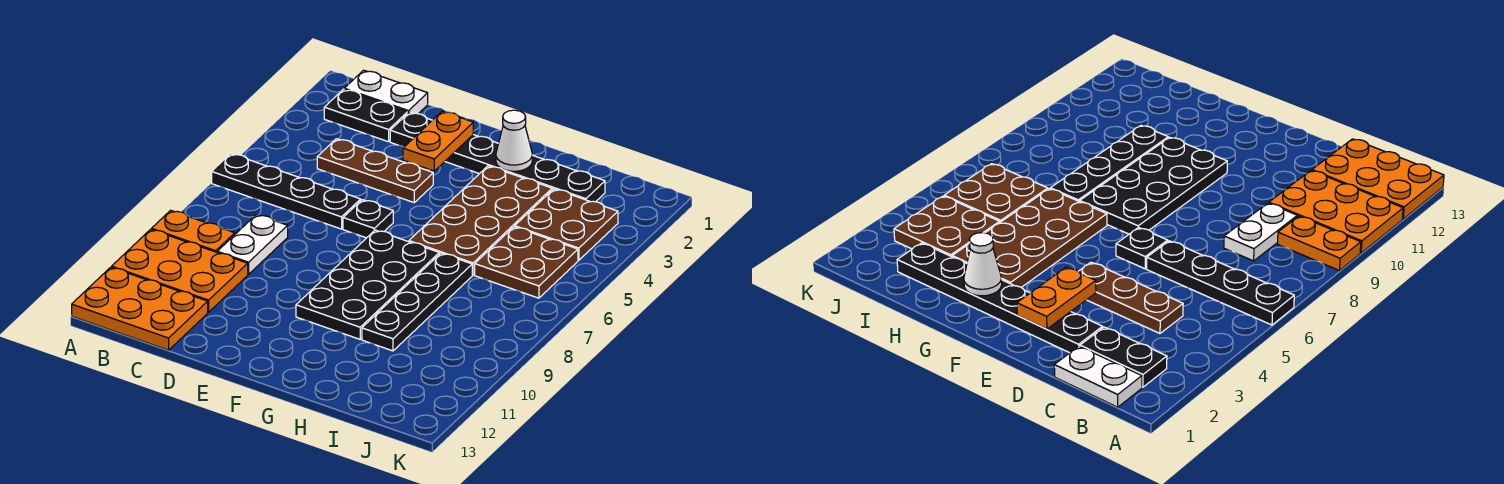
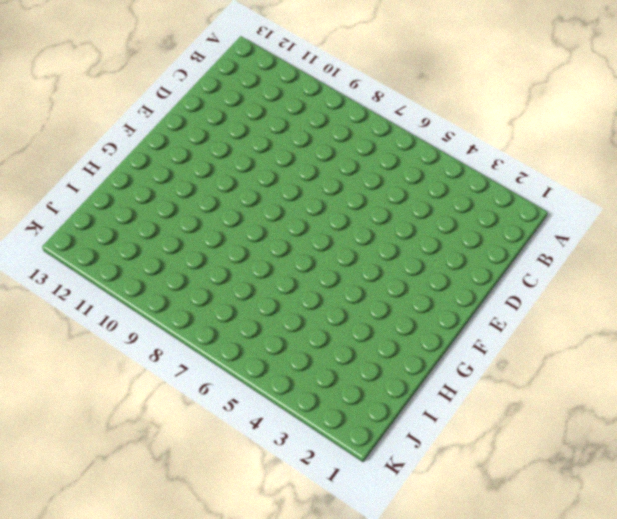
none -> black plate A6:D6 level 1
none -> orange plate A9:B9 level 1
none -> orange plate A10:C11 level 1

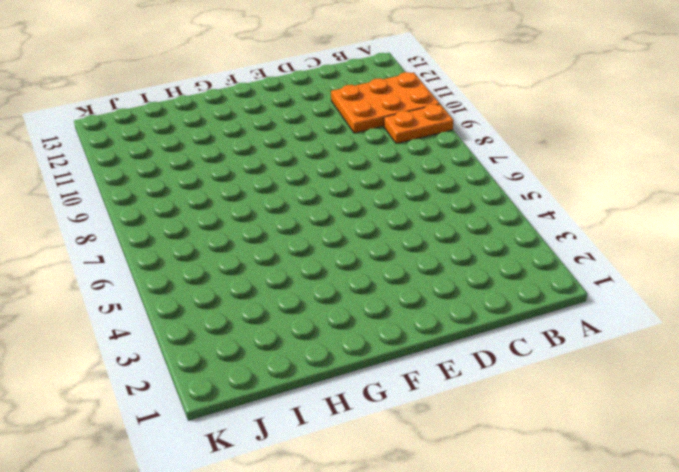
none -> black plate A6:D6 level 1
none -> orange plate A12:C13 level 1
none -> white plate B1:C1 level 1

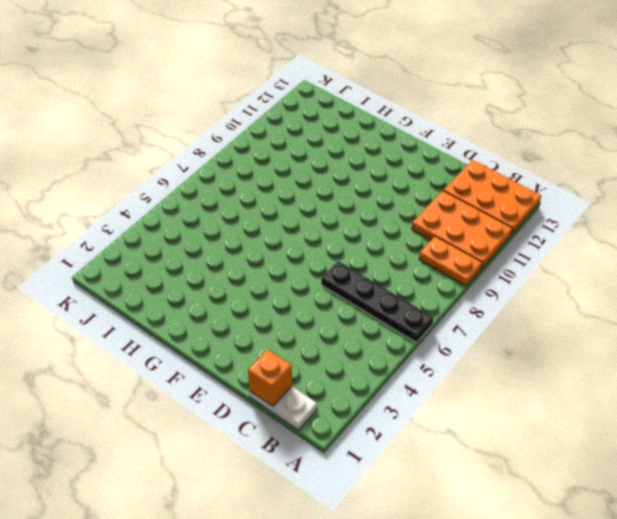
orange brick C1 level 2 -> none
none -> black plate B2:C2 level 1
none -> brown plate C4:E4 level 1
none -> white plate C8:C9 level 1

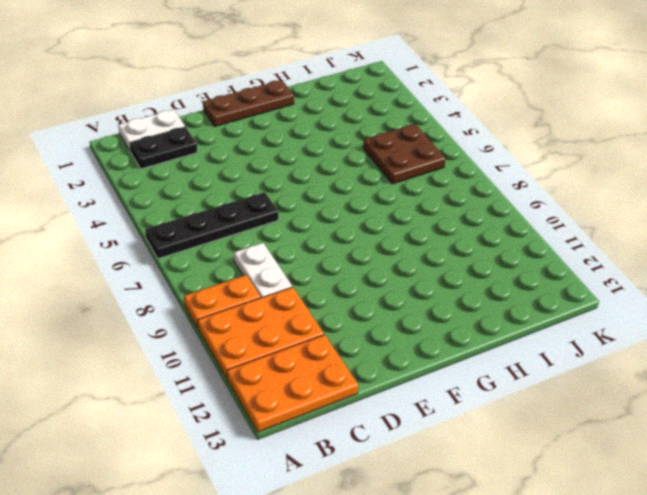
brown plate E1:G1 level 1 -> brown plate C4:E4 level 1
none -> black plate D2:I2 level 1
none -> black plate E6 level 1
none -> black plate F7:G10 level 1

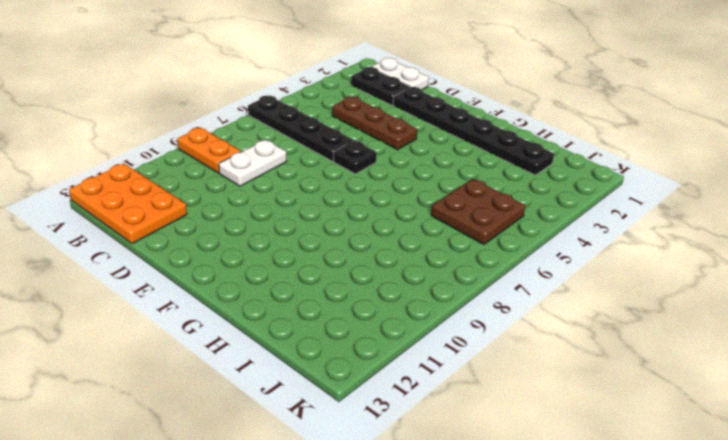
none -> orange plate A10:C11 level 1
none -> black plate F7:G10 level 1
none -> brown plate G3:H6 level 1

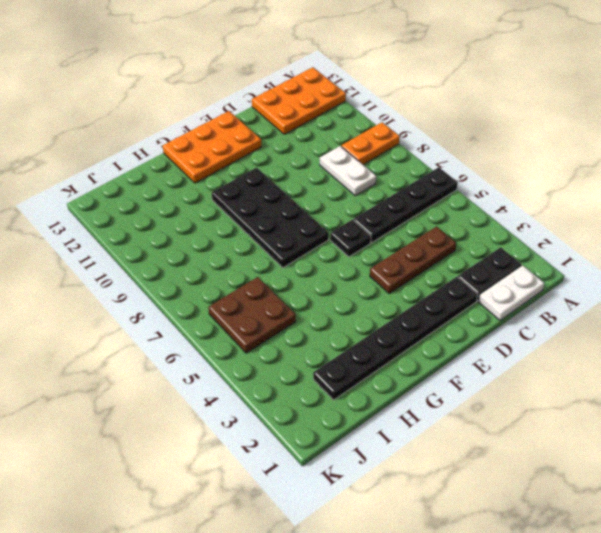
orange plate E12:G13 level 1 -> orange plate A10:C11 level 1
none -> brown plate G3:H6 level 1
none -> black plate H7:H10 level 1
none -> brown plate I3:J4 level 1

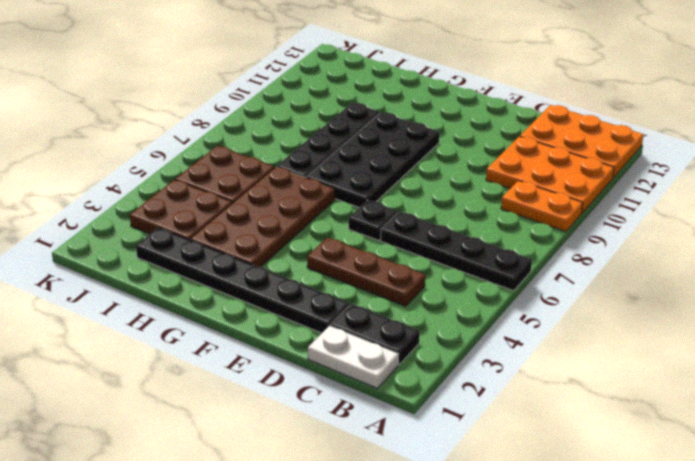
none -> white plate C8:C9 level 1
none -> orange plate E2:E3 level 2
none -> white cone G2 level 2

